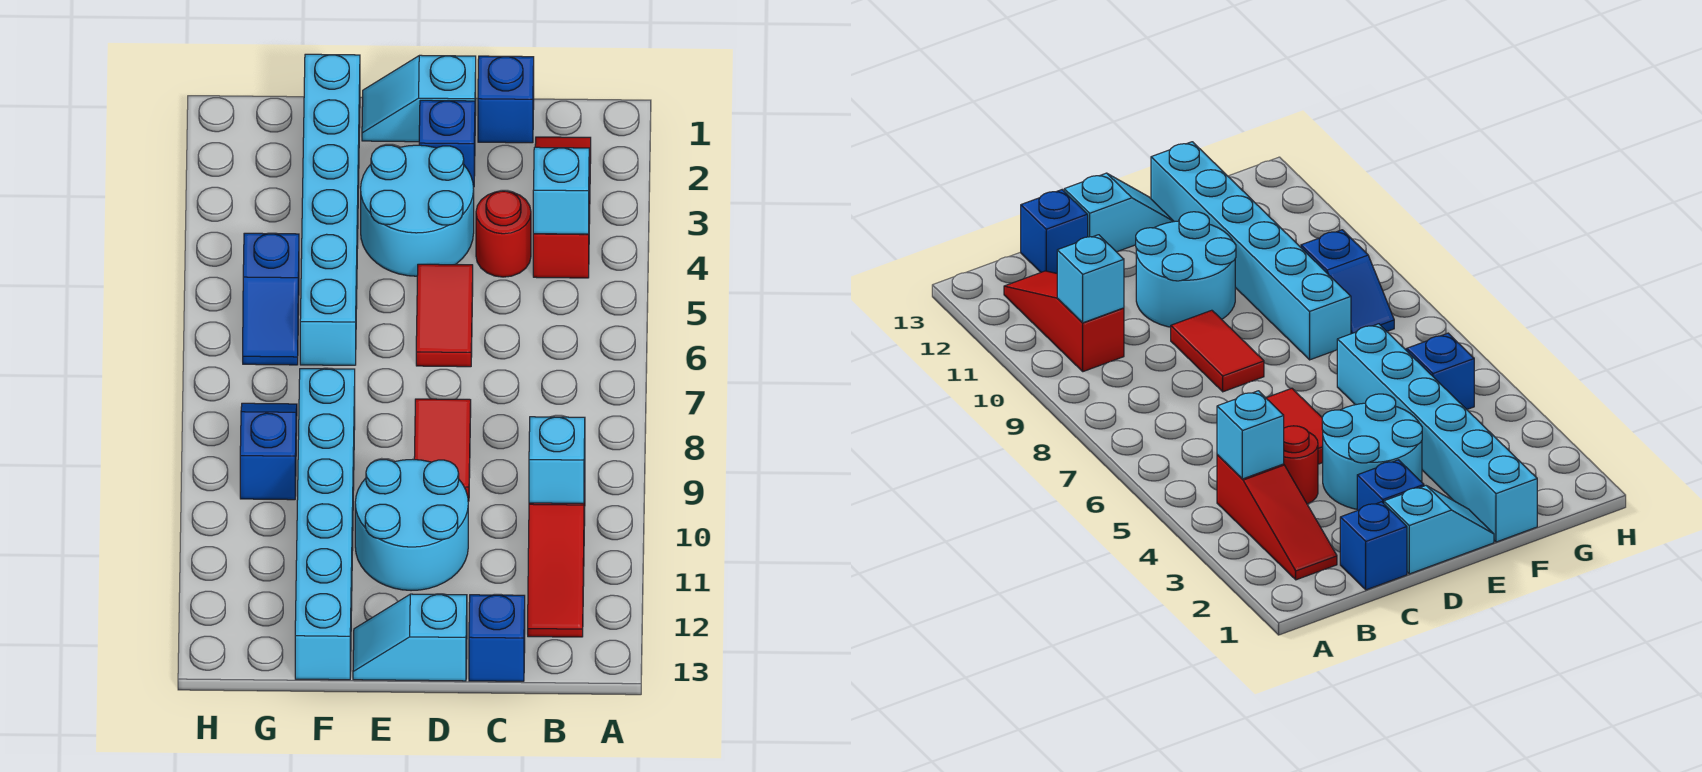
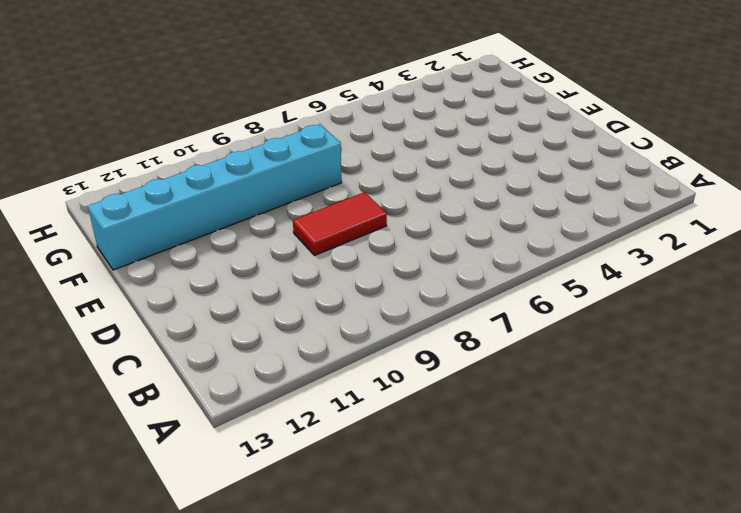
none -> red slope B2:B4 level 1 top 4
none -> red slope B10:B12 level 1 top 10
none -> blue brick C1 level 1

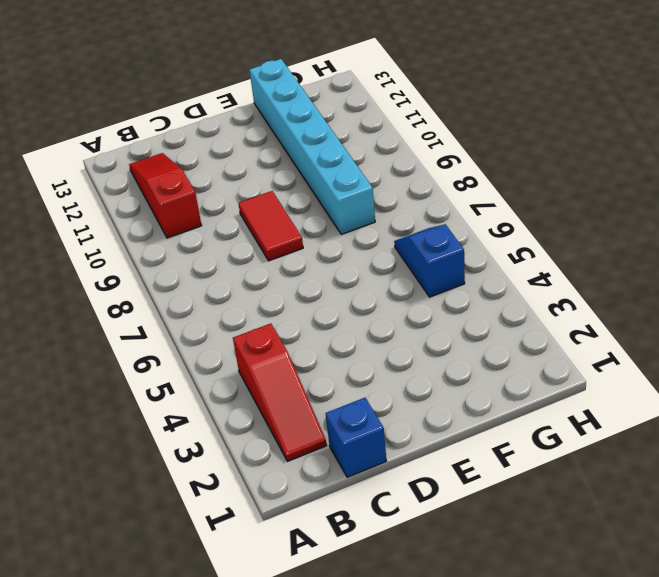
none -> red round brick C4 level 1
none -> blue brick C13 level 1
none -> cyan slope D1:E1 level 1 top D

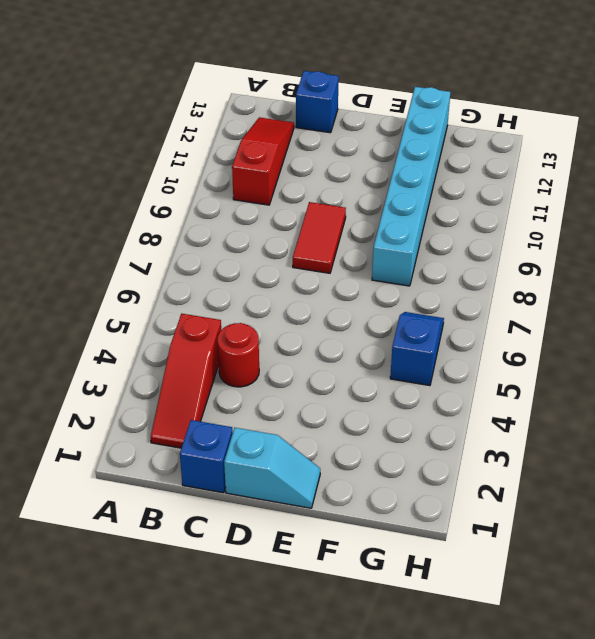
none -> blue brick D2 level 1
none -> cyan round brick D3:E4 level 1
none -> red tile D5:D6 level 1

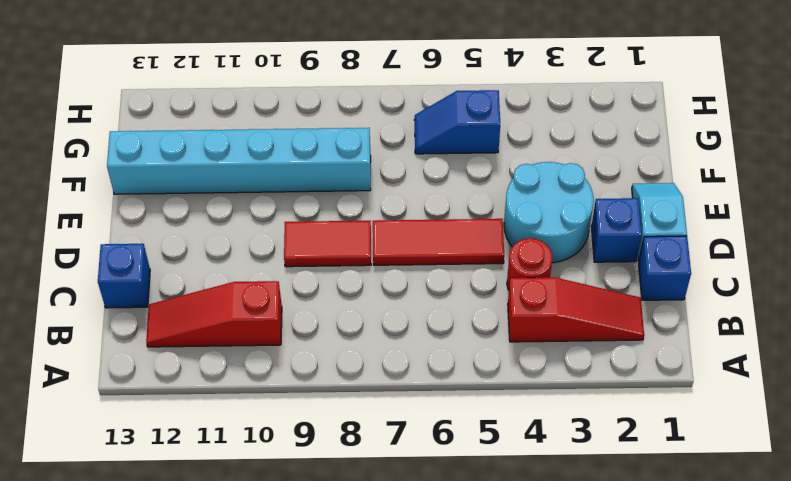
red tile D5:D7 level 1 -> red tile D5:D6 level 1
none -> cyan round brick D10:E11 level 1
none -> cyan slope D13:E13 level 1 top D
none -> cyan brick F1:F6 level 1

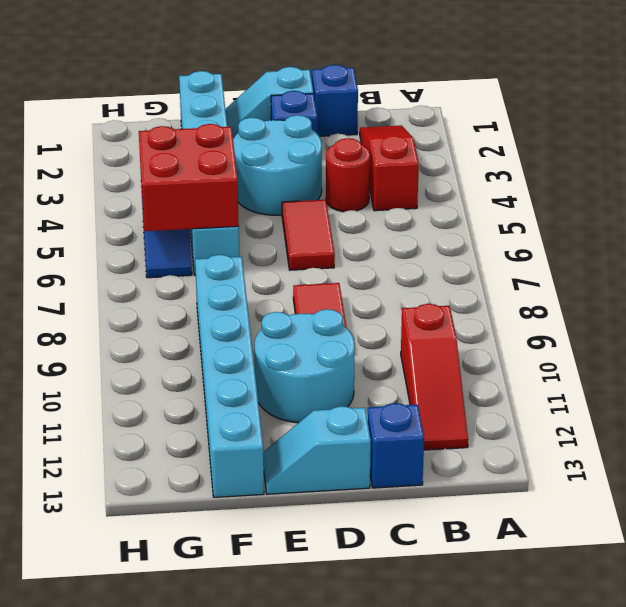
red brick F5:G6 level 2 -> none
none -> blue slope G8:G9 level 1 top 9
none -> cyan brick B4 level 2
none -> cyan brick B10 level 2

